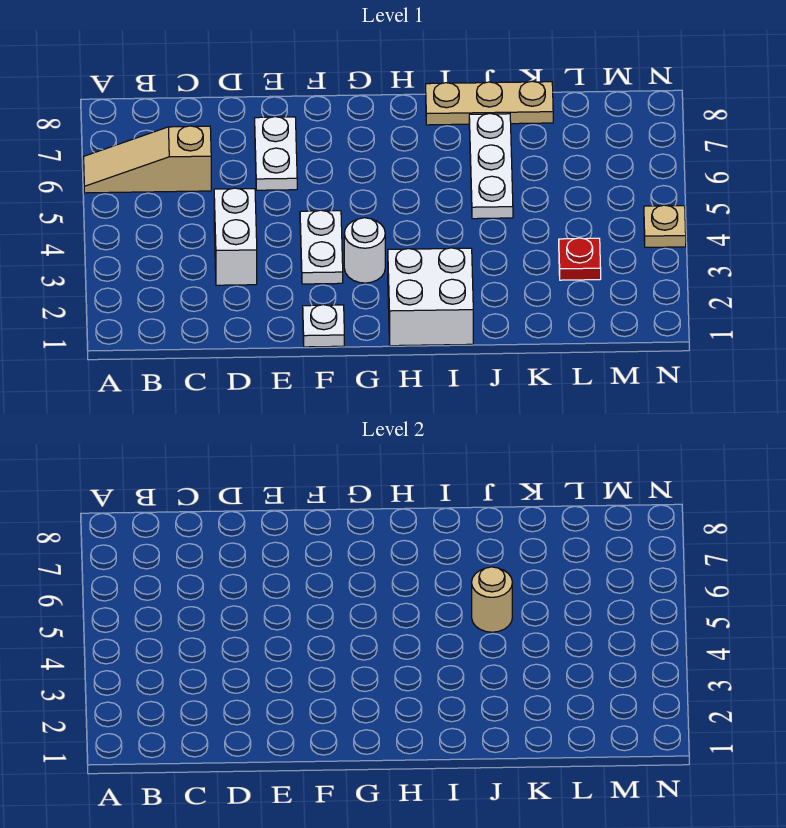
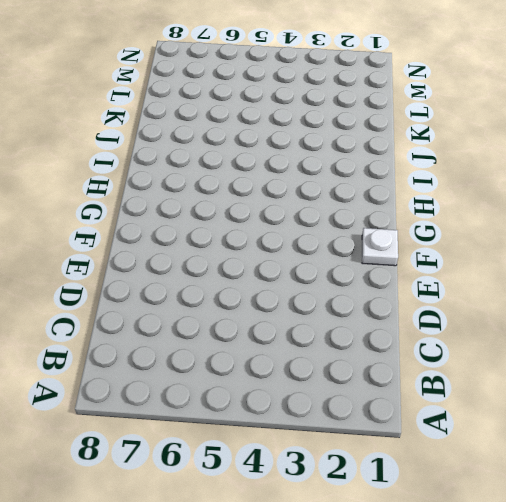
none -> tan slope A6:C6 level 1 top C
none -> white brick D3:D4 level 1
none -> white plate E6:E7 level 1

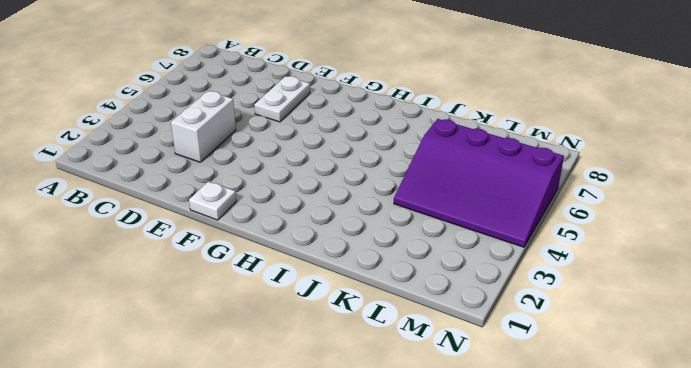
purple slope K4:N6 level 1 top 6 -> tan plate N4 level 1
none -> tan slope A6:C6 level 1 top C
none -> white plate F3:F4 level 1
none -> white round brick G3 level 1

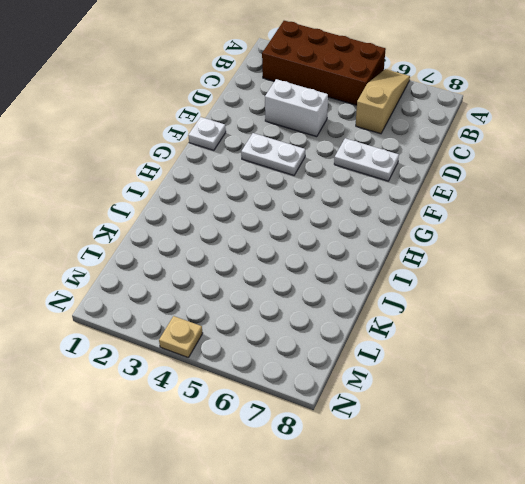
brown brick A2:B5 level 1 -> none
none -> white round brick G3 level 1
none -> white brick H1:I2 level 1
none -> tan plate I8:K8 level 1

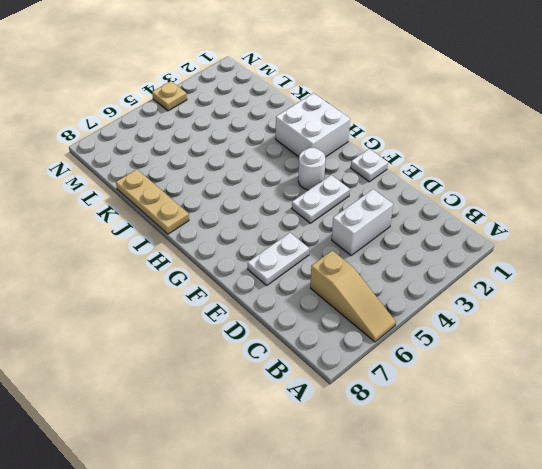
none -> white plate J5:J7 level 1
none -> red plate L3 level 1
none -> tan round brick J5 level 2

